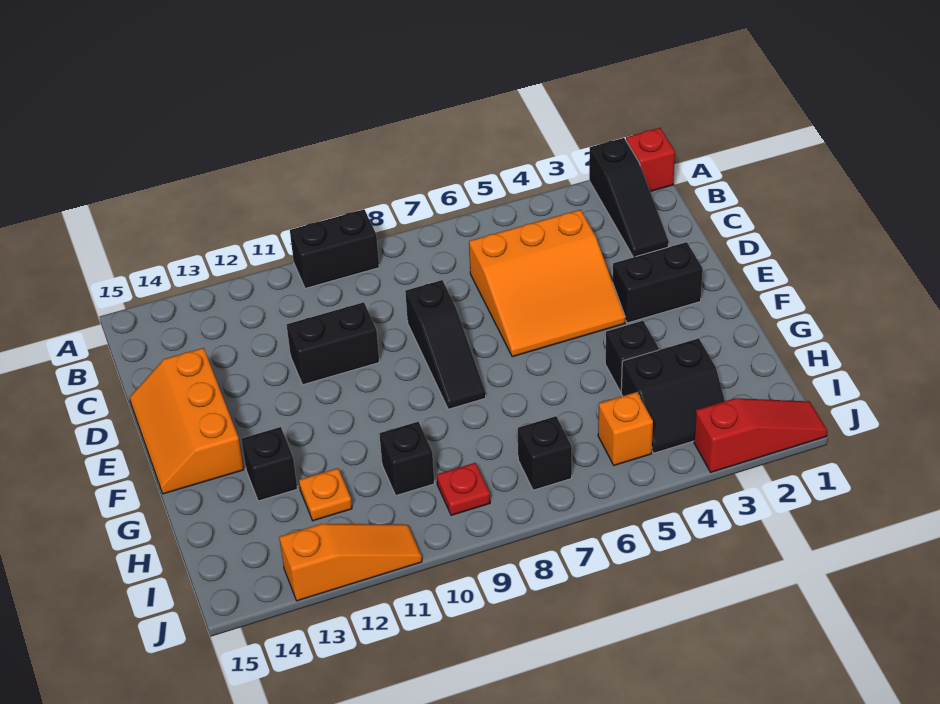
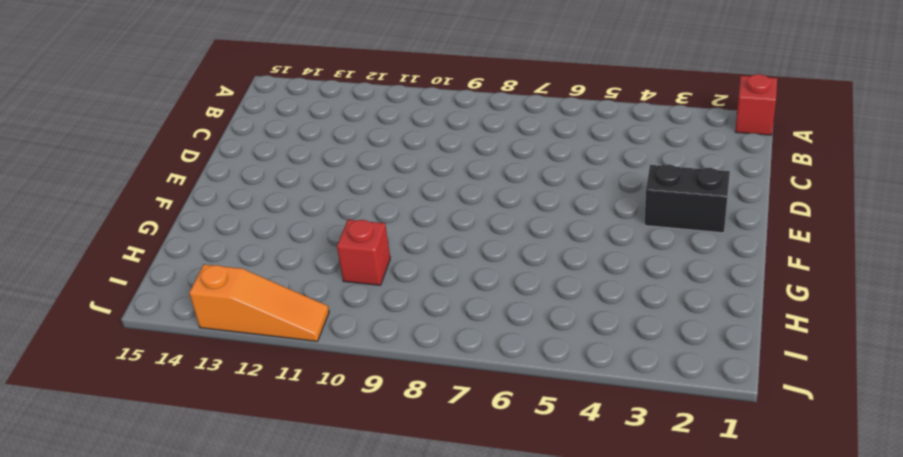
red brick H10 level 1 -> black brick H10 level 1
none -> black slope A2:C2 level 1 top A
none -> black brick A9:A10 level 1
none -> orange slope C4:E6 level 1 top C

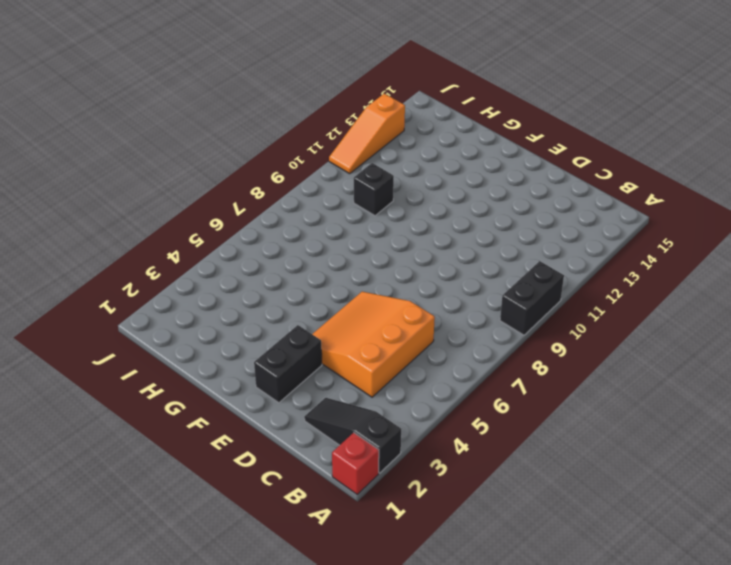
none -> black slope D8:F8 level 1 top D
none -> black brick D10:D11 level 1
none -> orange slope D14:F15 level 1 top 14

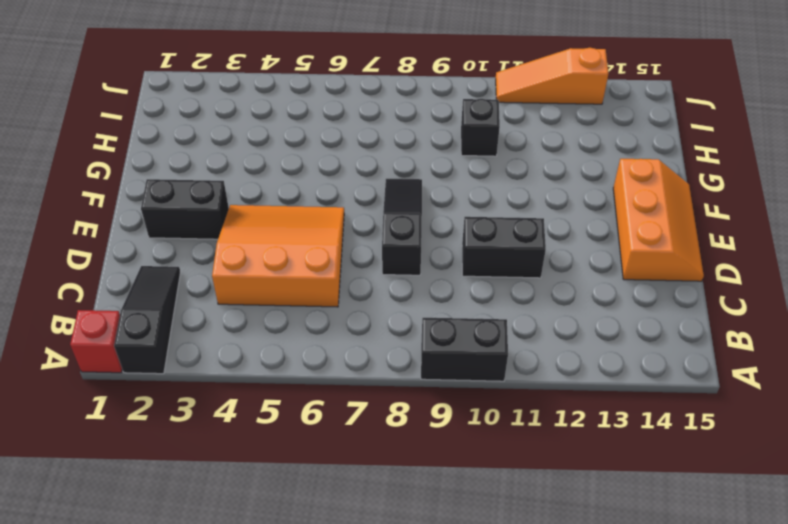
none -> black brick G4 level 1
none -> black brick G13 level 1
none -> black slope H3:I4 level 1 top H

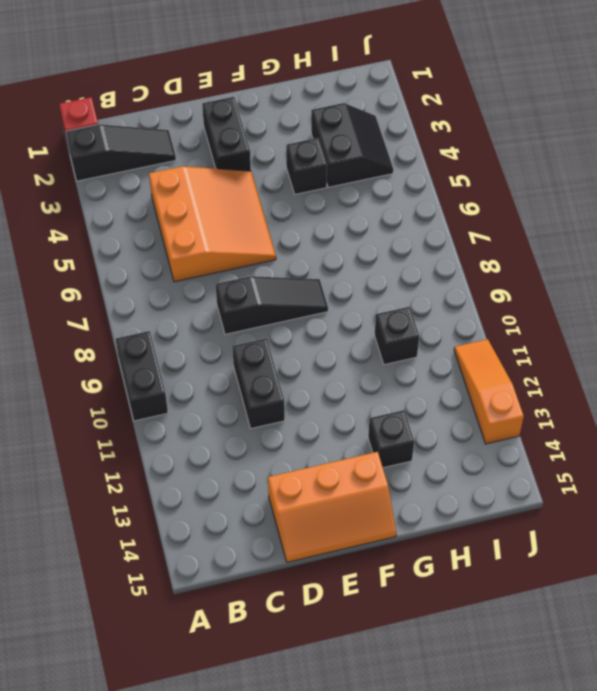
none -> orange plate H12 level 1
none -> orange brick I5 level 1
none -> black brick I7 level 1

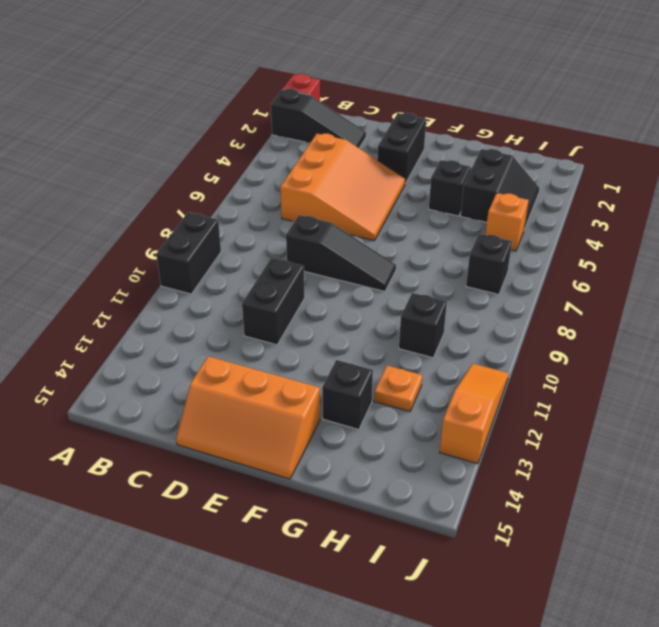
none -> red plate I9 level 1
none -> red slope J1:J3 level 1 top 3

